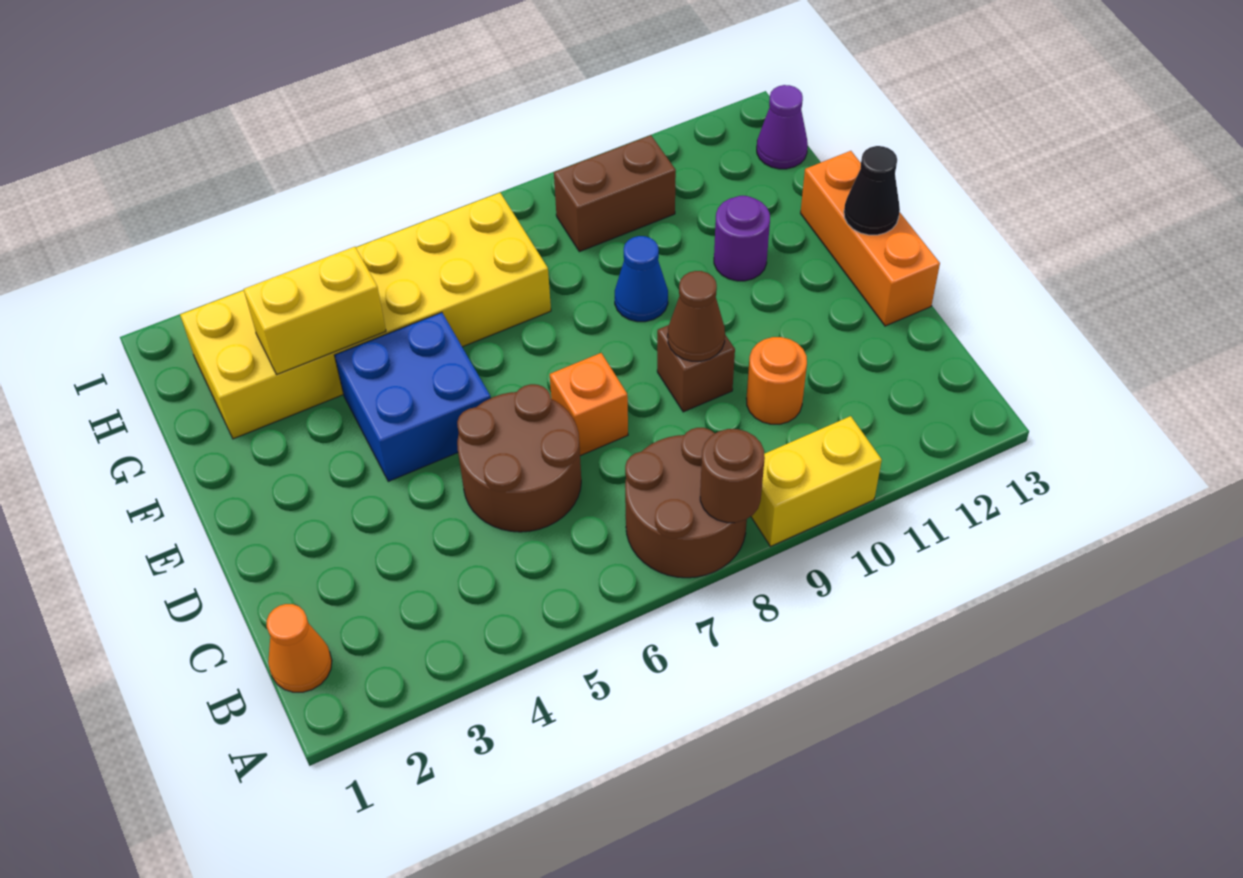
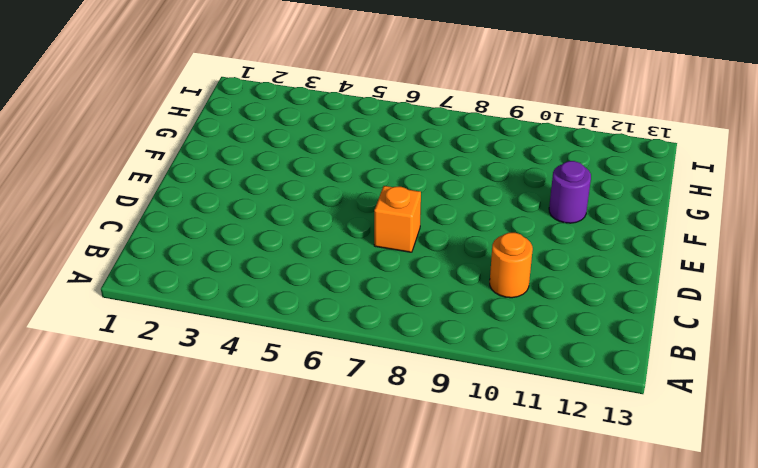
none -> brown round brick A7:B8 level 1
none -> yellow brick A9:A10 level 1
none -> orange cone B1 level 1

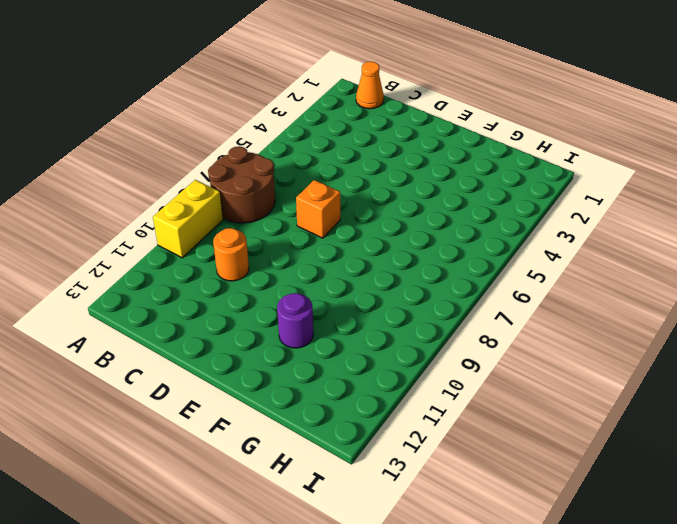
none -> brown round brick C5:D6 level 1
none -> brown brick D9 level 1
none -> orange brick D13:F13 level 1

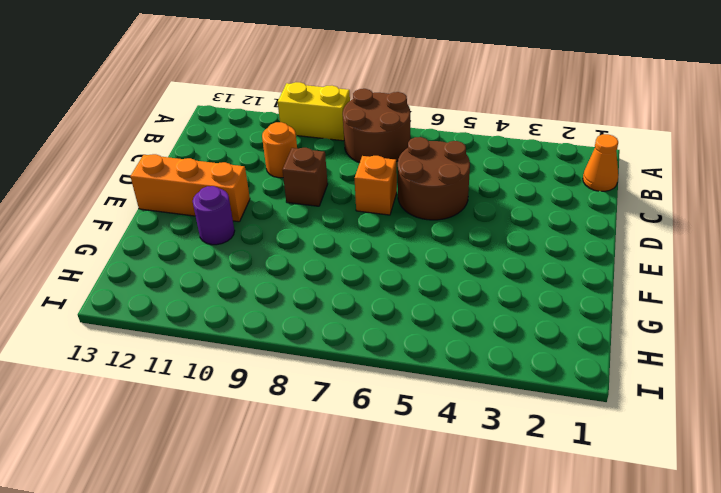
orange brick E11:E13 level 1 -> orange brick D13:F13 level 1
none -> blue brick E4:F5 level 1
none -> blue cone F9 level 1
none -> yellow brick G2:H7 level 1

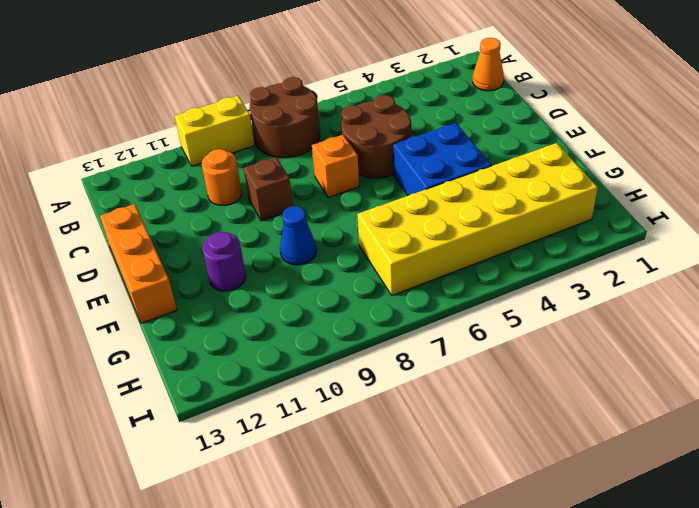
none -> brown brick H9:H10 level 1
none -> purple cone H13 level 1
none -> brown round brick A8 level 2

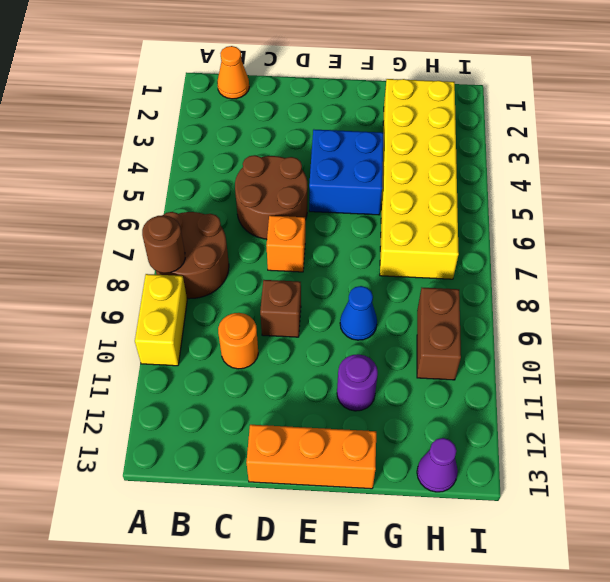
none -> brown cone D9 level 2
none -> black cone E13 level 2
none -> yellow brick G3:G4 level 2

